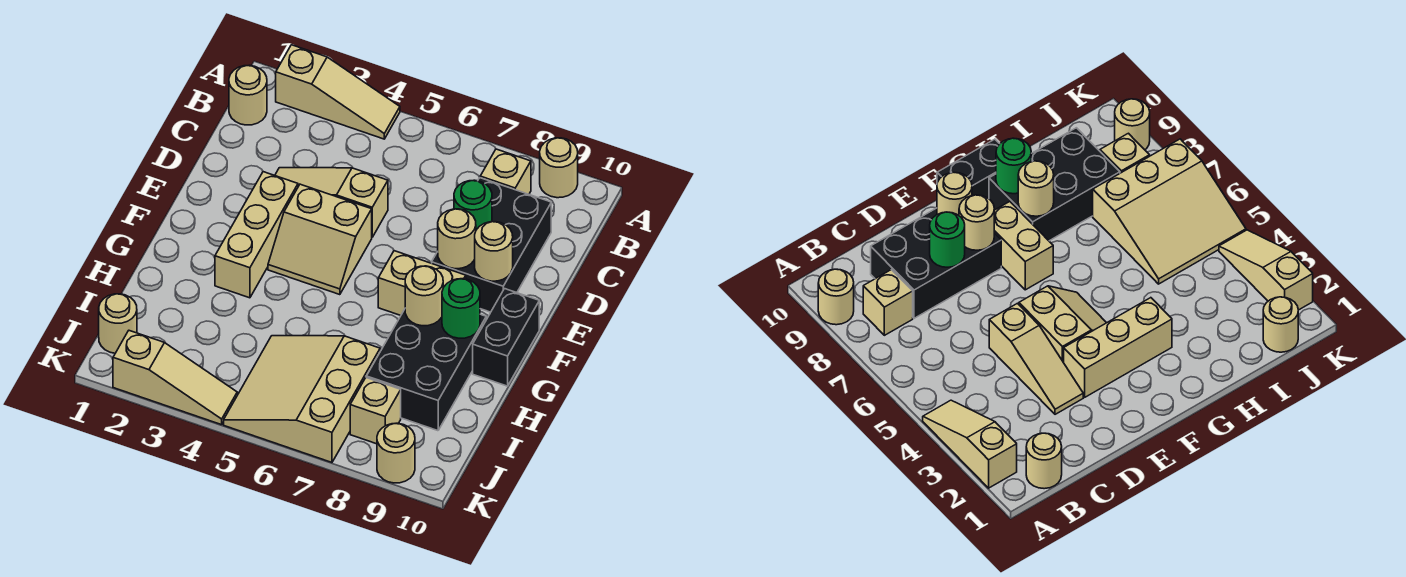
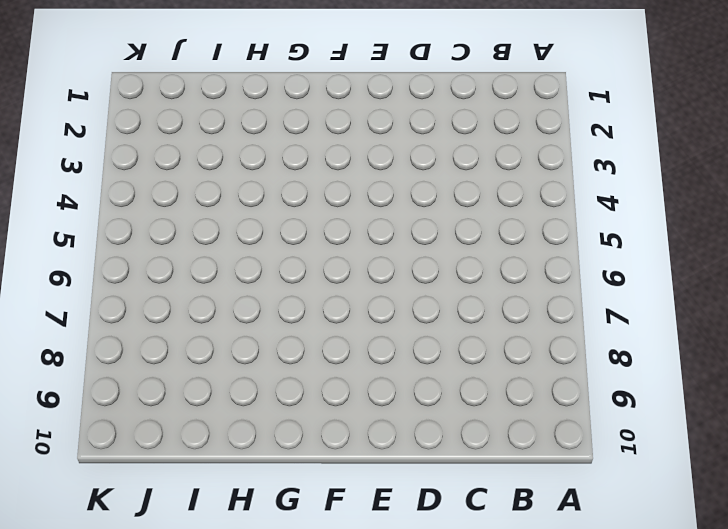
none -> tan slope A2:A4 level 1 top 2
none -> tan round brick A9 level 1
none -> tan round brick B1 level 1

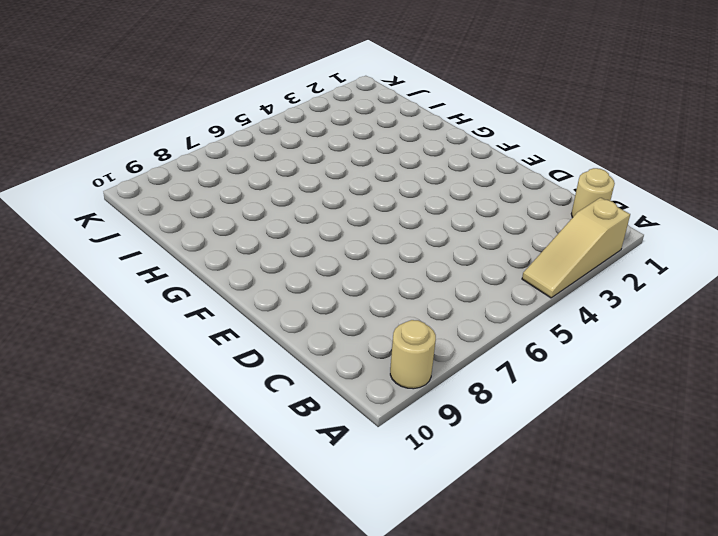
none -> tan brick B8 level 1
none -> black brick C8:E9 level 1
none -> tan slope D3:D5 level 1 top 5

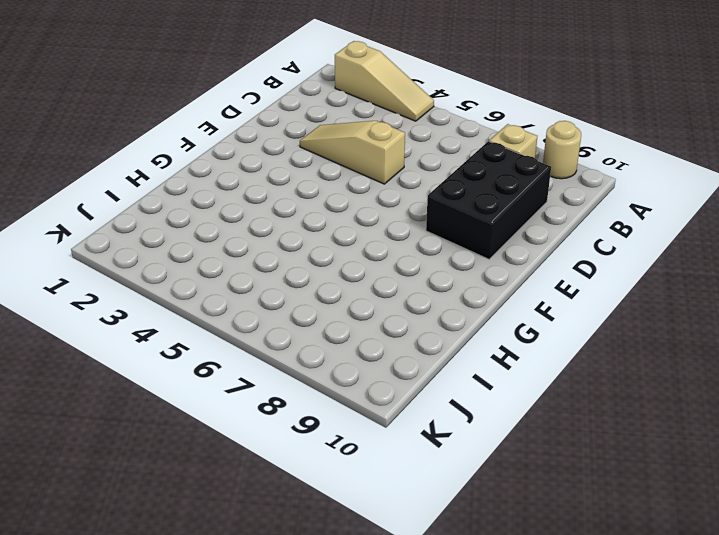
none -> tan round brick B1 level 1
none -> tan brick E3:G3 level 1
none -> tan slope E4:F5 level 1 top E

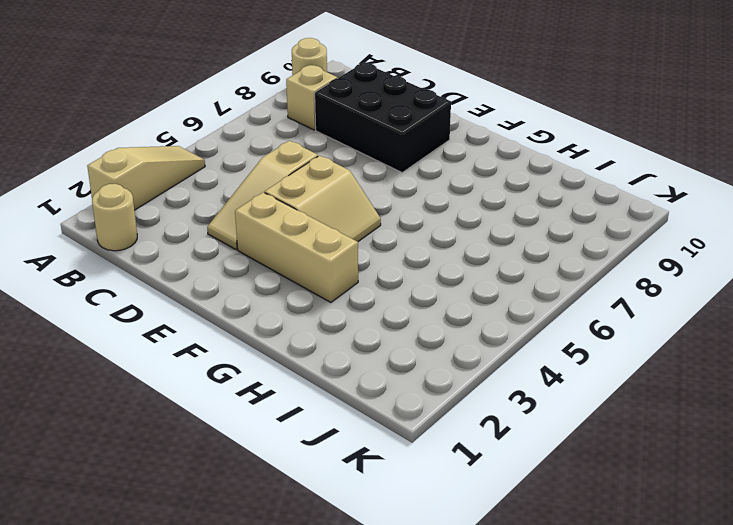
none -> tan brick F7:F8 level 1
none -> black brick F10:G10 level 1
none -> black brick G8:I9 level 1

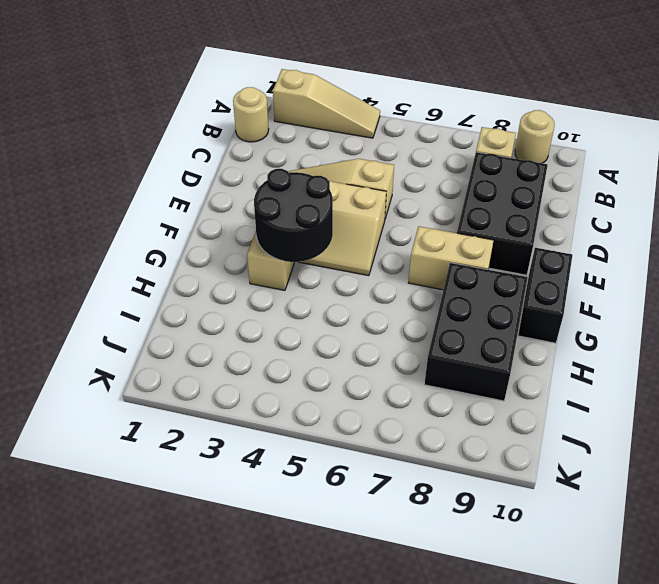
black round brick F3:G4 level 2 -> none
none -> tan slope I5:K7 level 1 top 7
none -> tan round brick J1 level 1
none -> tan brick J8 level 1

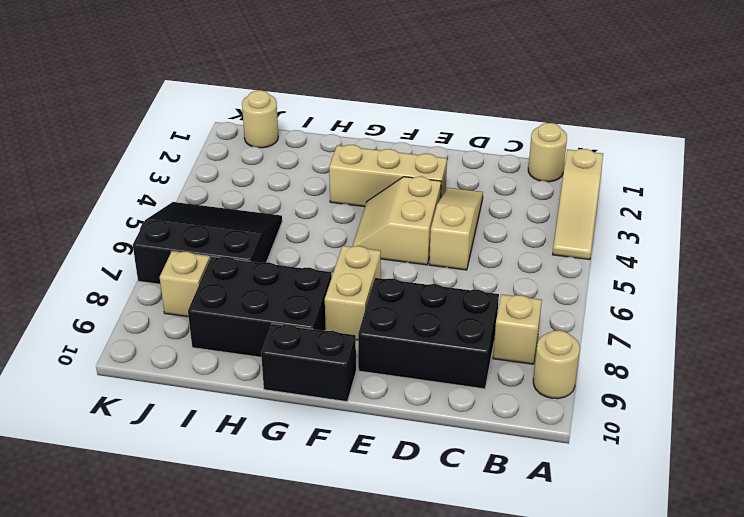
black slope I5:K7 level 1 top 7 -> tan slope I5:K7 level 1 top 7
none -> tan slope K2:K4 level 1 top 2
none -> tan round brick K9 level 1
none -> green round brick D8 level 2

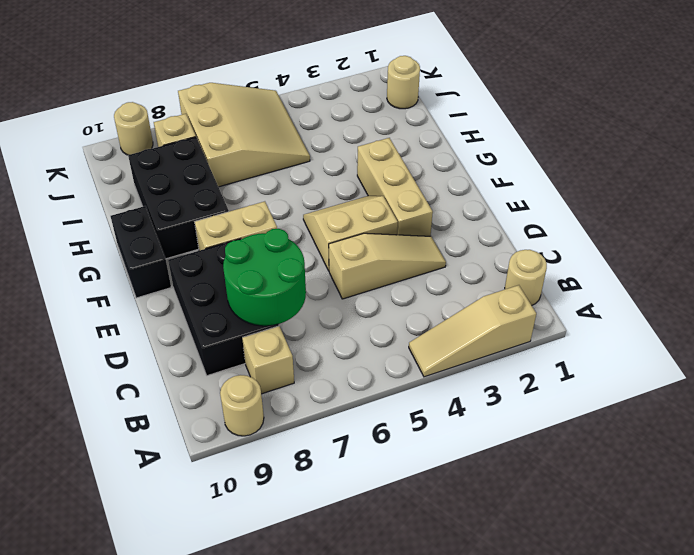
green round brick C7:D8 level 2 -> green round brick D8 level 2
none -> tan slope K2:K4 level 1 top 2
none -> tan round brick E8 level 2
none -> tan round brick E9 level 2

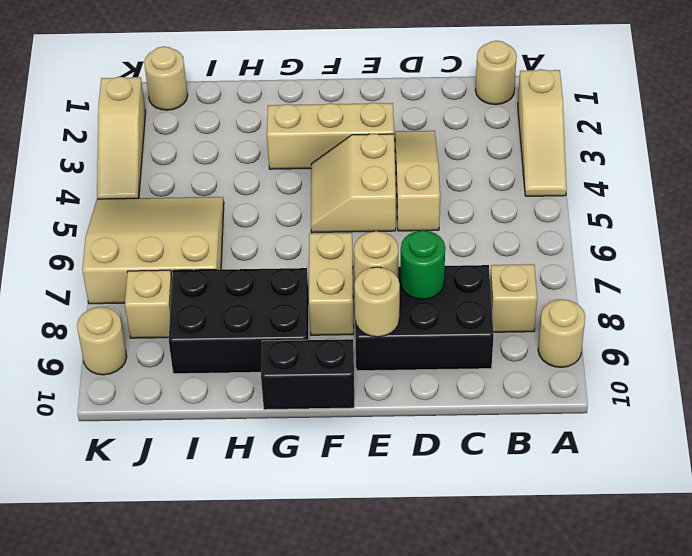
none -> tan round brick G8 level 2
none -> green round brick G9 level 2

